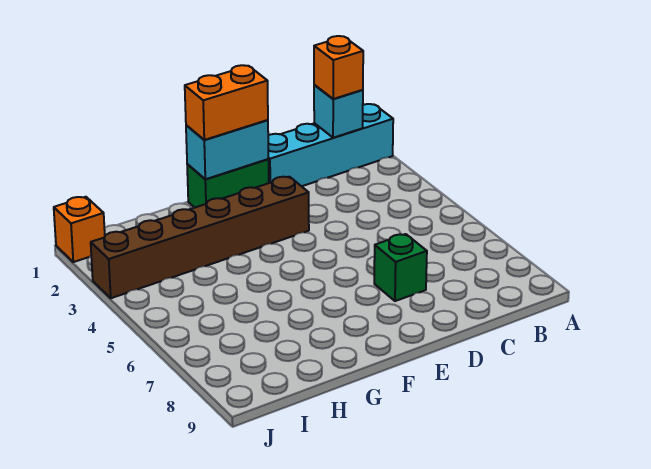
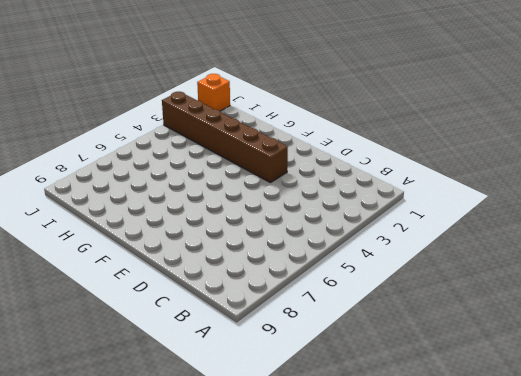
none -> cyan brick A1:D1 level 1
none -> green brick D7 level 1

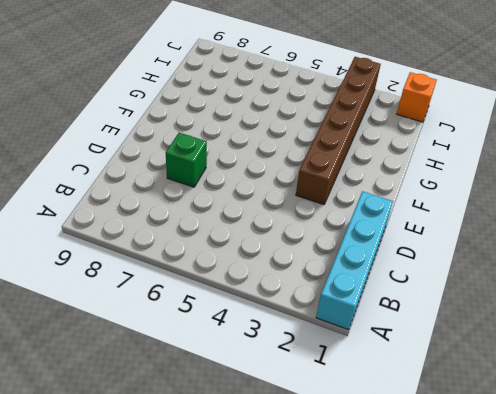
none -> green brick E1:F1 level 1
none -> cyan brick B1 level 2

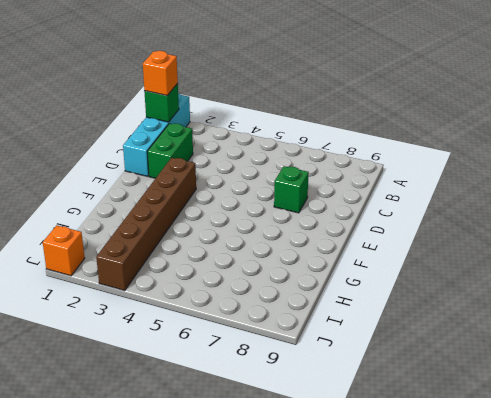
green brick B1 level 2 -> cyan brick B1 level 2
green brick C2:D2 level 1 -> green brick E1:F1 level 1
none -> cyan brick E1:F1 level 2
none -> orange brick E1:F1 level 3

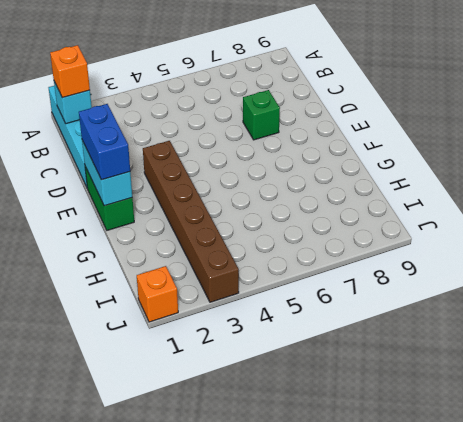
blue brick E1:F1 level 3 -> orange brick E1:F1 level 3

